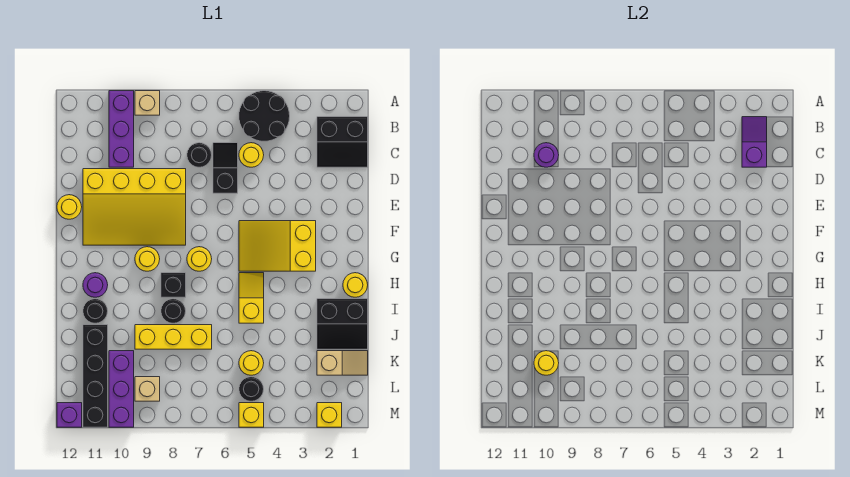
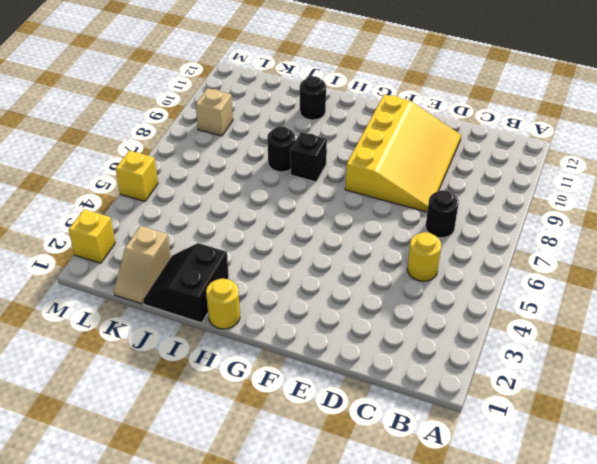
yellow slope D8:F11 level 1 top F -> yellow slope D8:F11 level 1 top D
none -> black round brick A4:B5 level 1
none -> tan brick A9 level 1
none -> purple brick A10:C10 level 1
none -> black slope B1:C2 level 1 top B

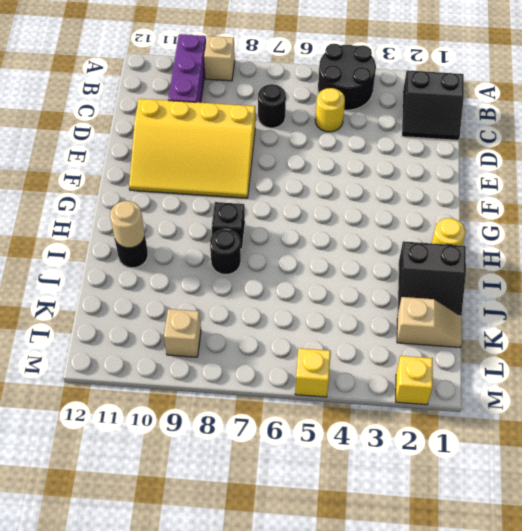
tan round brick I11 level 2 -> none
none -> black slope C6:D6 level 1 top D
none -> yellow round brick E12 level 1
none -> yellow slope F3:G5 level 1 top 3
none -> yellow round brick G7 level 1

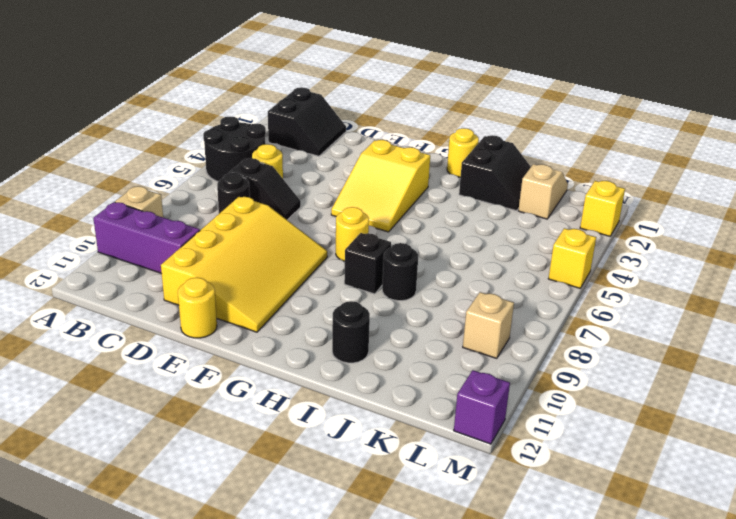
black slope C6:D6 level 1 top C -> black slope C6:D6 level 1 top D
none -> yellow round brick G9 level 1
none -> yellow slope H5:I5 level 1 top I
none -> purple round brick H11 level 1
none -> yellow brick J7:J9 level 1

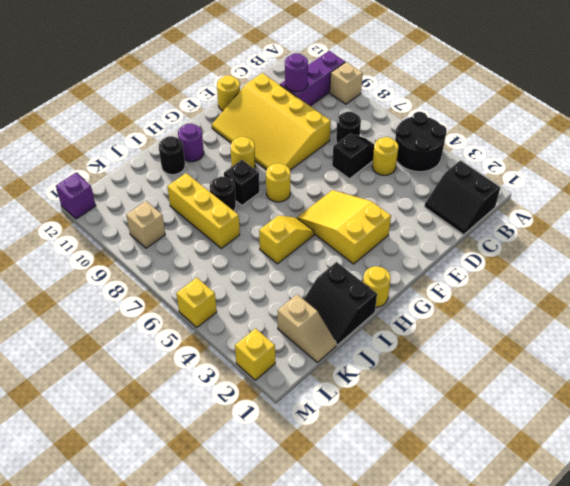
none -> black brick J11:M11 level 1
none -> yellow round brick K5 level 1
none -> purple brick K10:M10 level 1
none -> black round brick L5 level 1

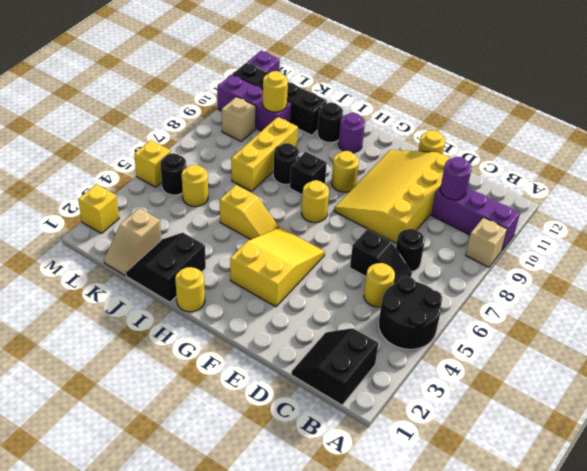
none -> purple slope B2:C2 level 2 top C

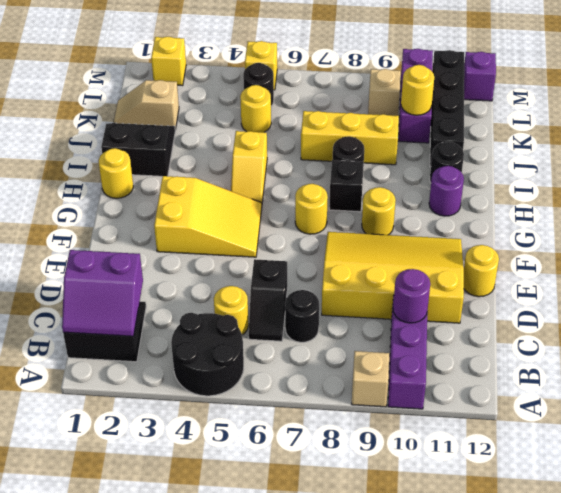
purple slope B1:C2 level 2 top C -> purple slope B2:C2 level 2 top C

